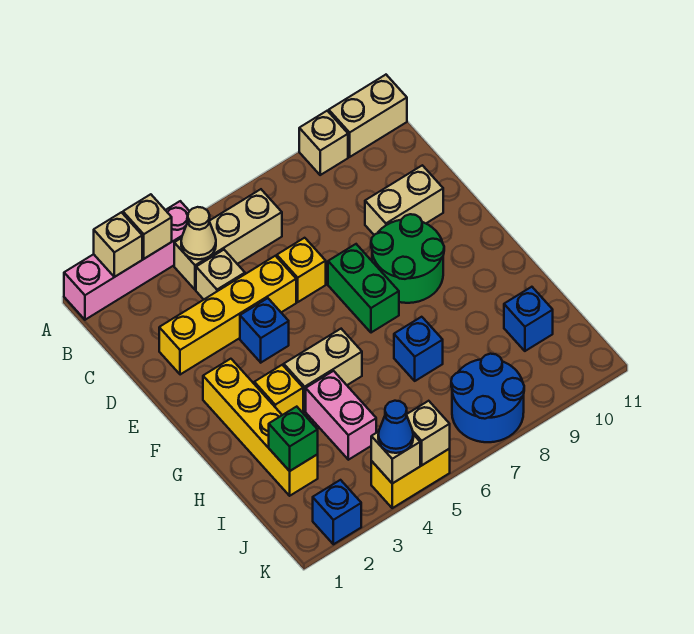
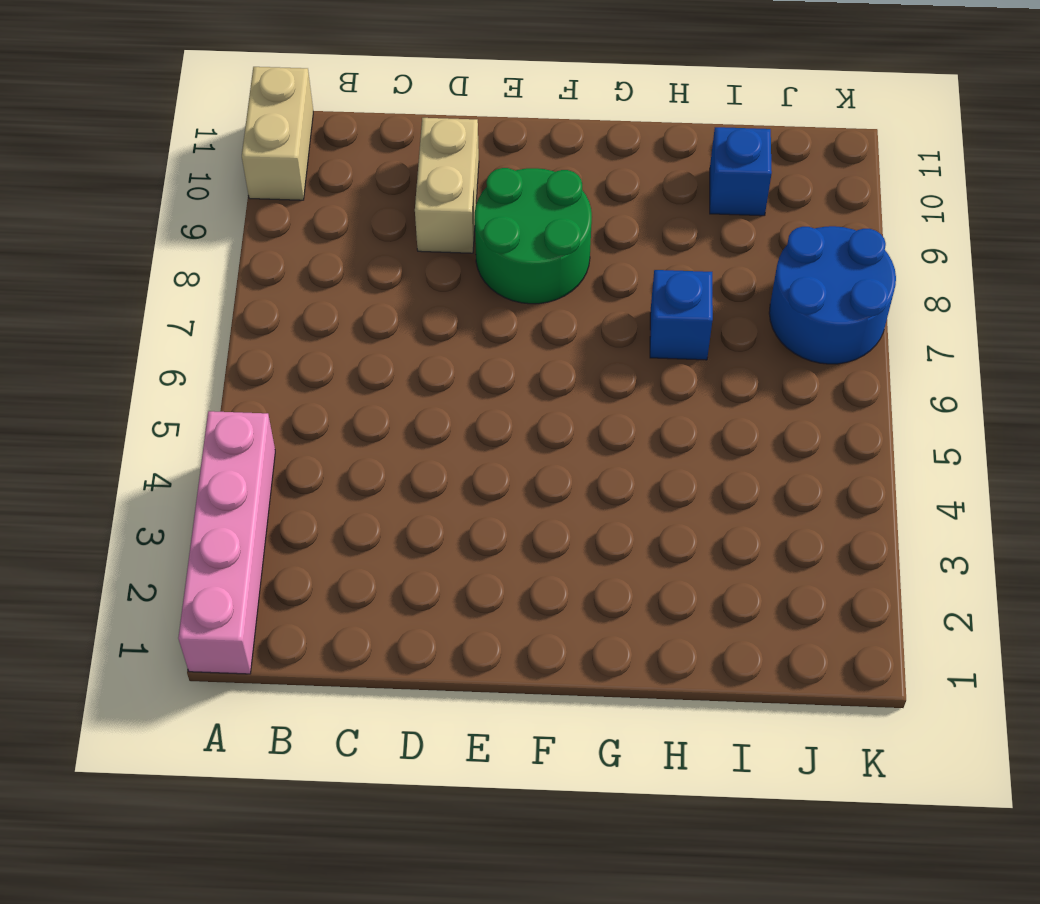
none -> tan brick A9 level 1
none -> tan brick B4:B6 level 1
none -> tan brick C4 level 1

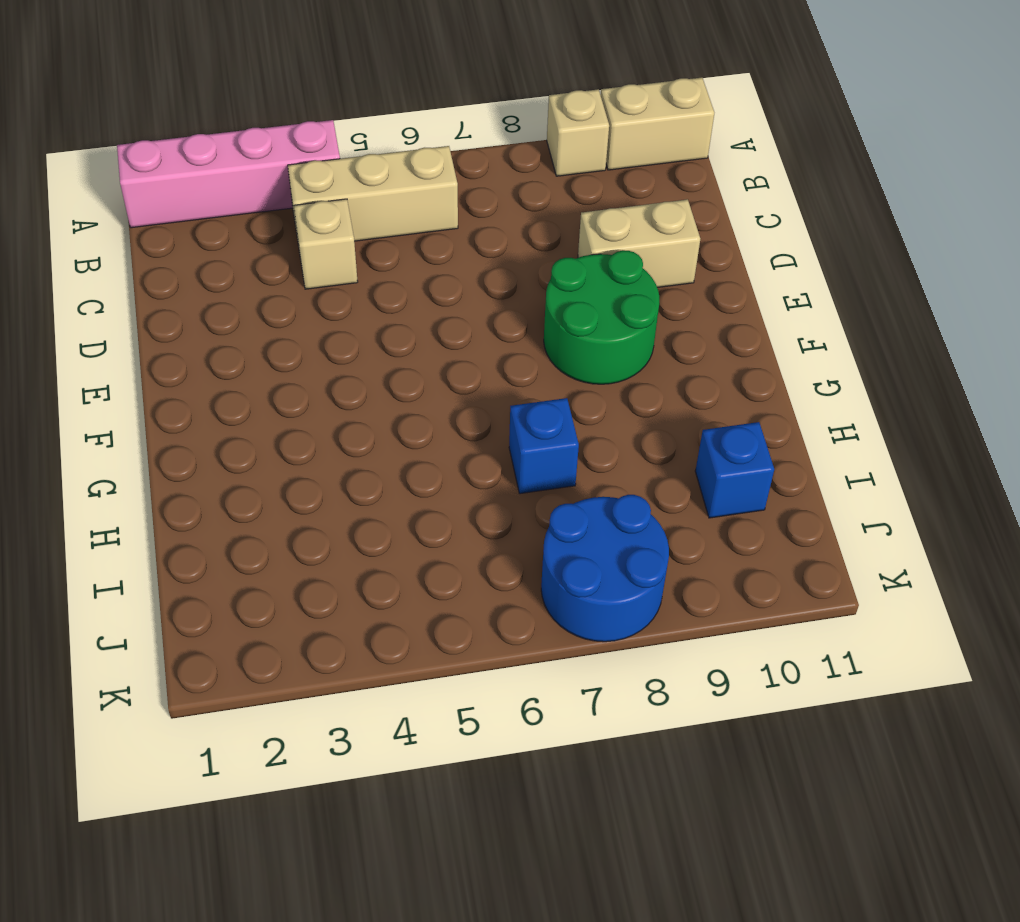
none -> yellow brick D2:D5 level 1
none -> yellow brick D6 level 1
none -> blue brick E4 level 1

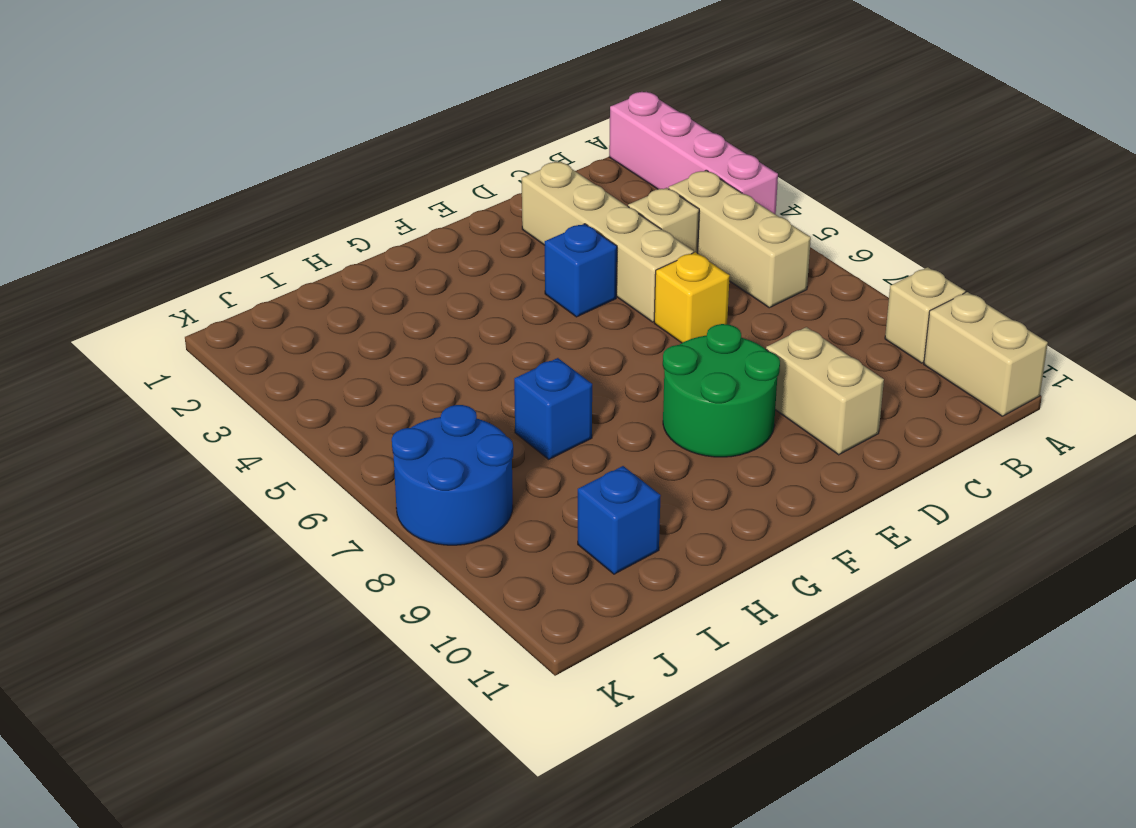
tan brick D2:D5 level 1 -> yellow brick D2:D5 level 1
none -> green brick E7:F7 level 1
none -> yellow brick F2:I2 level 1
none -> yellow brick G3 level 1

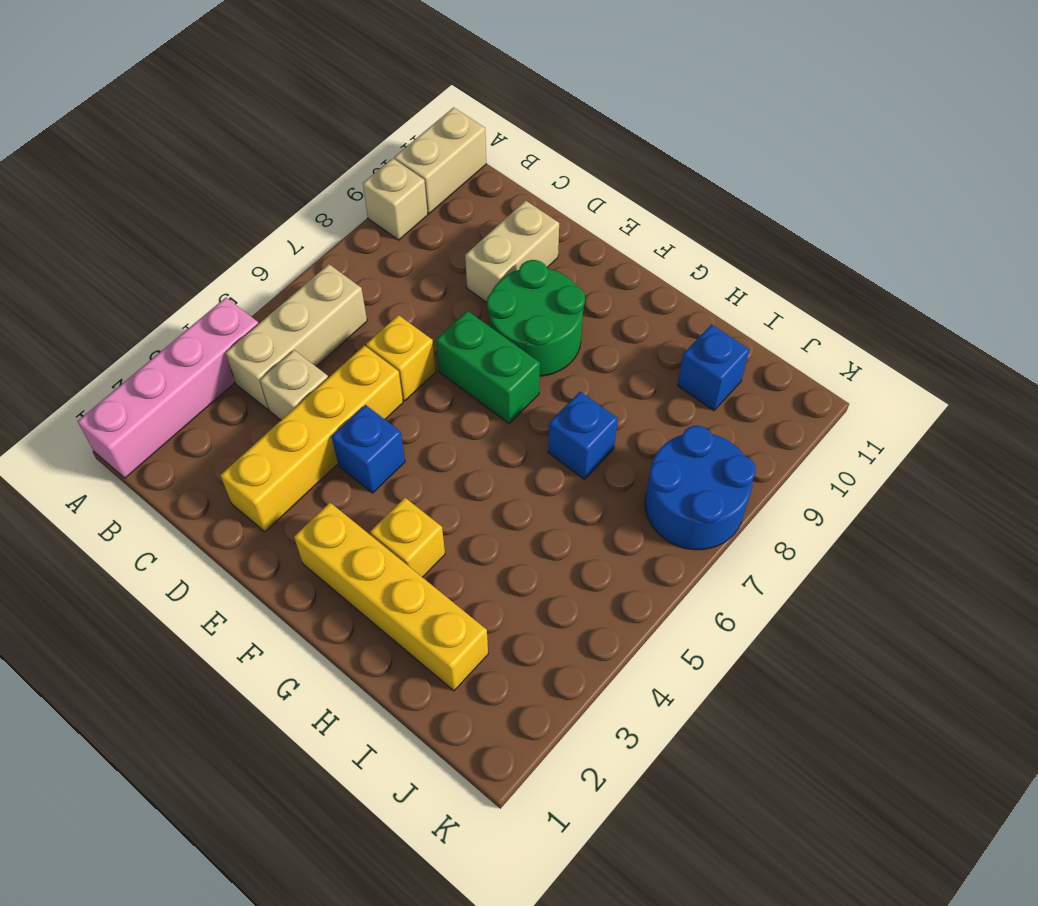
none -> tan brick G4:G5 level 1
none -> pink brick H4:I4 level 1
none -> blue brick K2 level 1

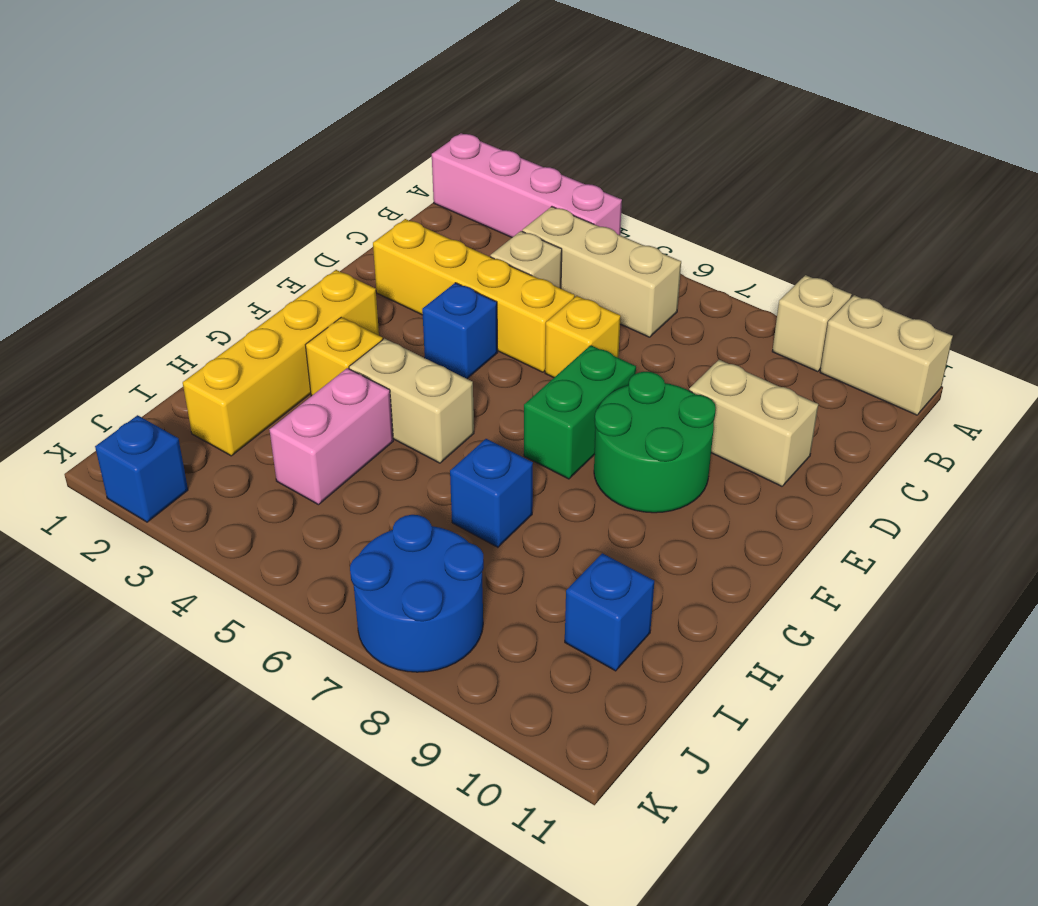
none -> yellow brick K4:K5 level 1
none -> tan brick A2 level 2
none -> tan brick A3 level 2

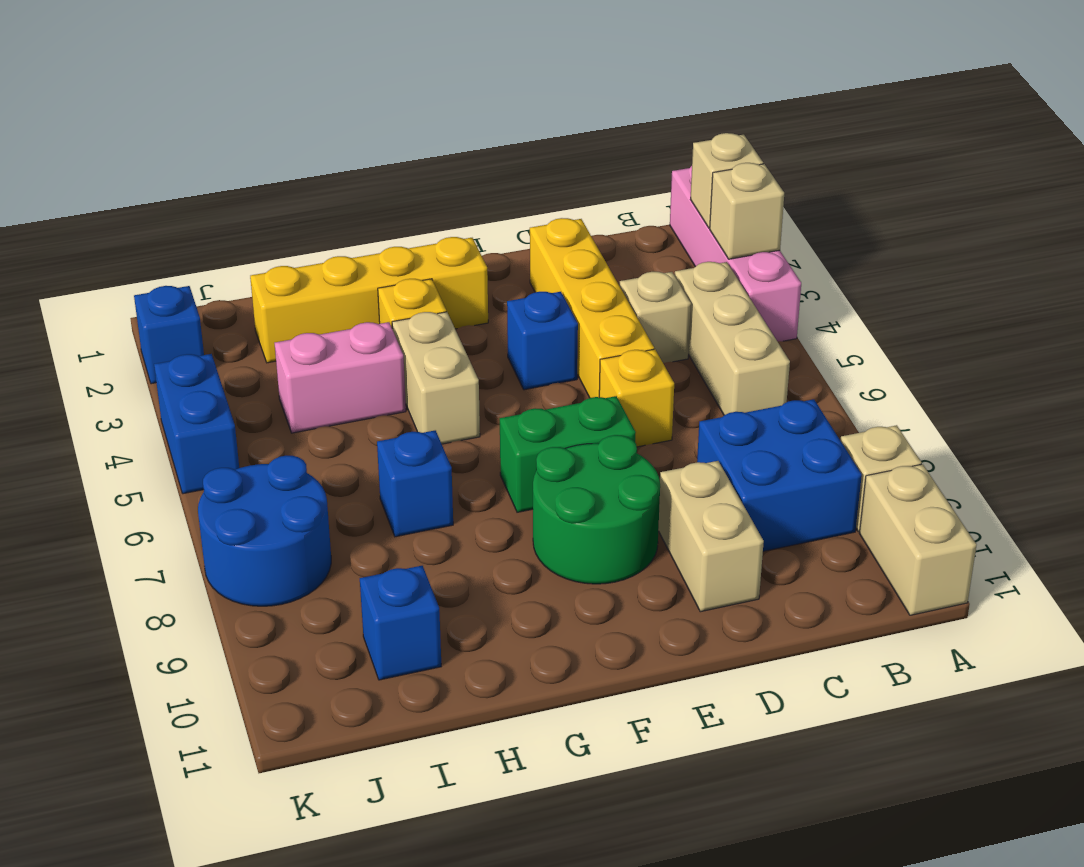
blue brick B8:C9 level 1 -> none
blue brick K4:K5 level 1 -> yellow brick K4:K5 level 1
none -> tan cone B4 level 2
none -> green brick I2 level 2
none -> tan brick K4 level 2

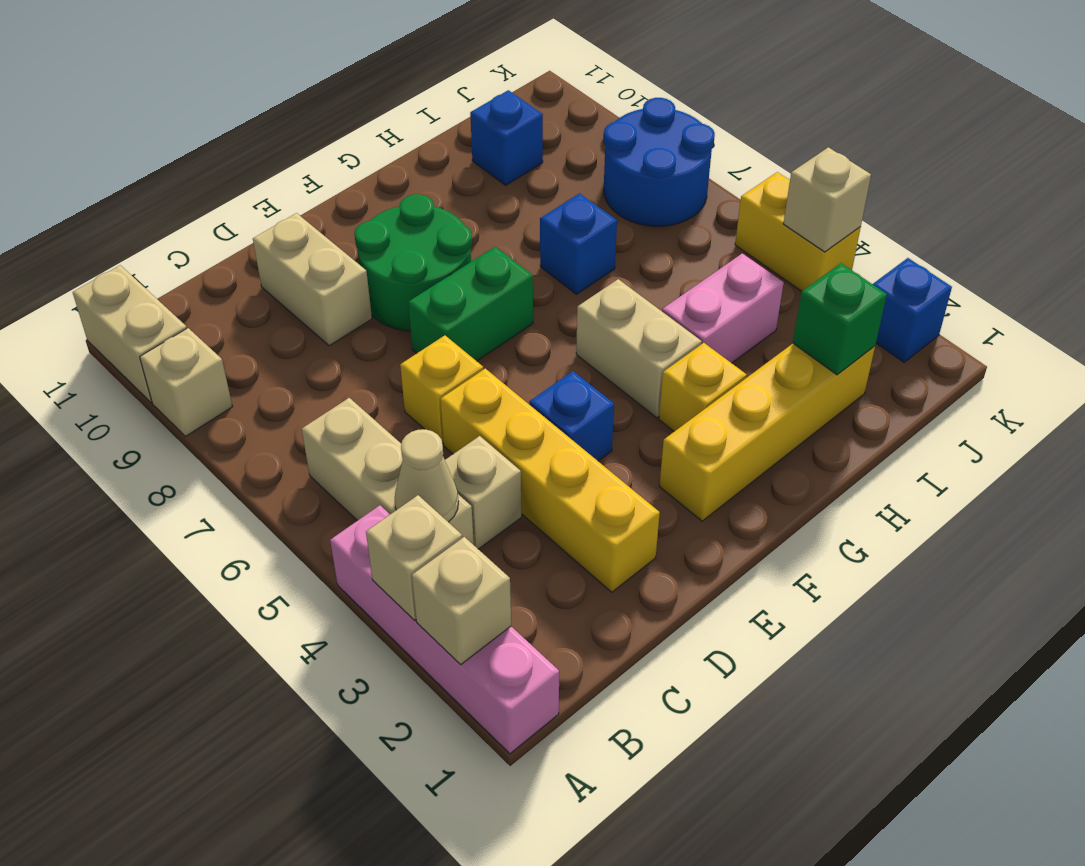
none -> tan brick K5 level 2
none -> blue cone K4 level 3

